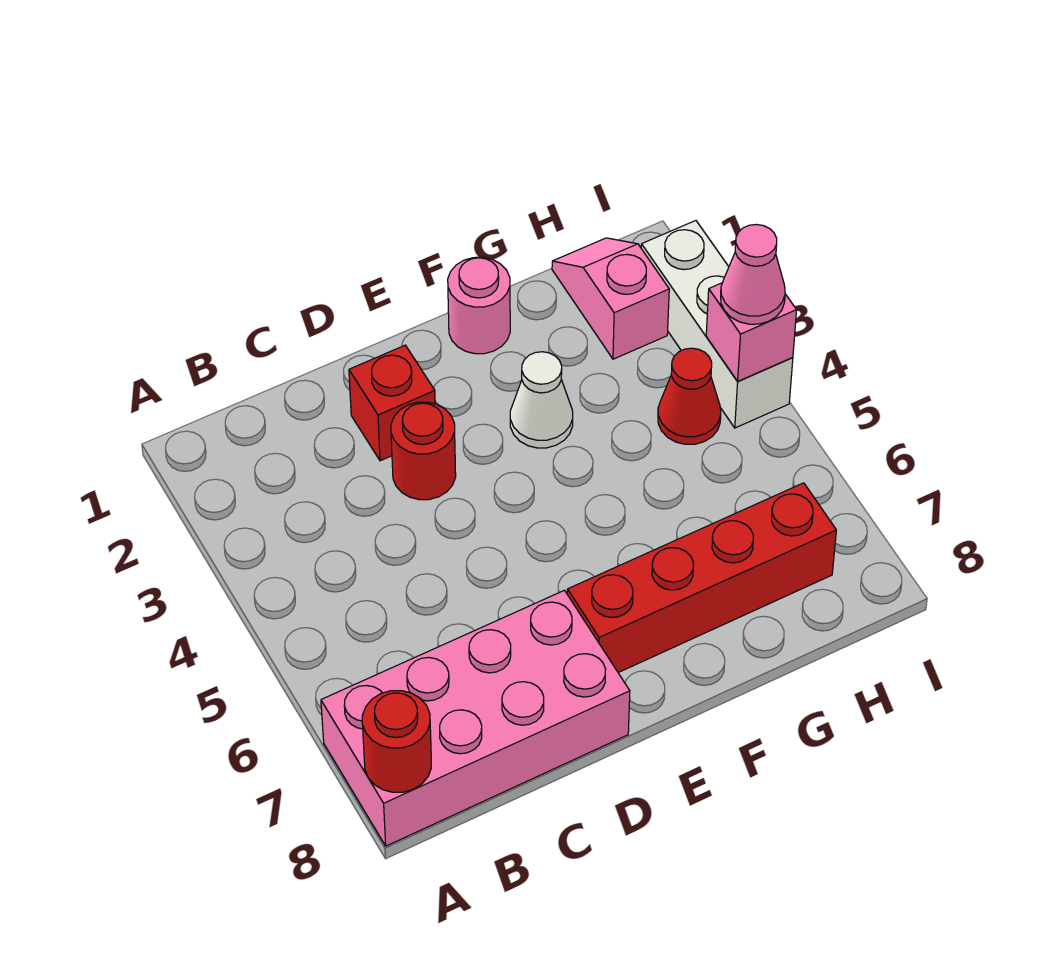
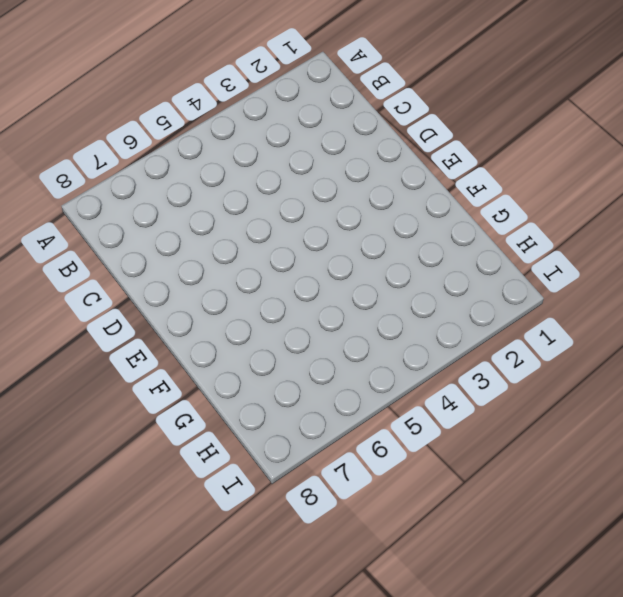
none -> pink brick A7:D8 level 1
none -> red brick D2 level 1
none -> red round brick D3 level 1

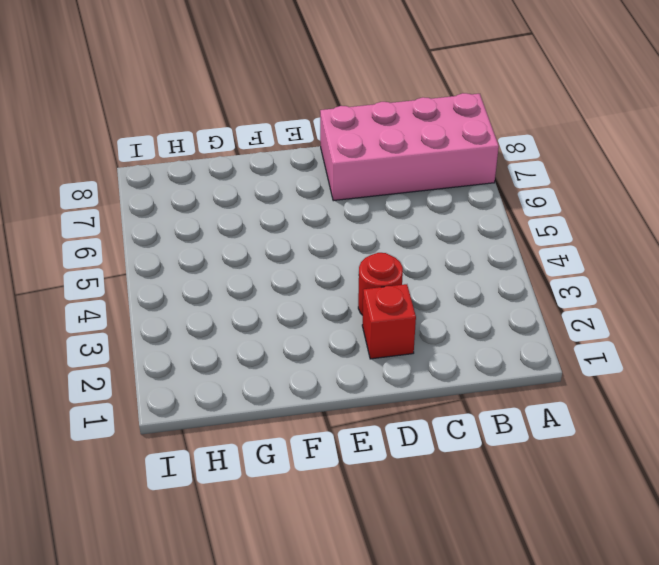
none -> red brick E7:H7 level 1
none -> pink round brick F1 level 1
none -> white cone F3 level 1

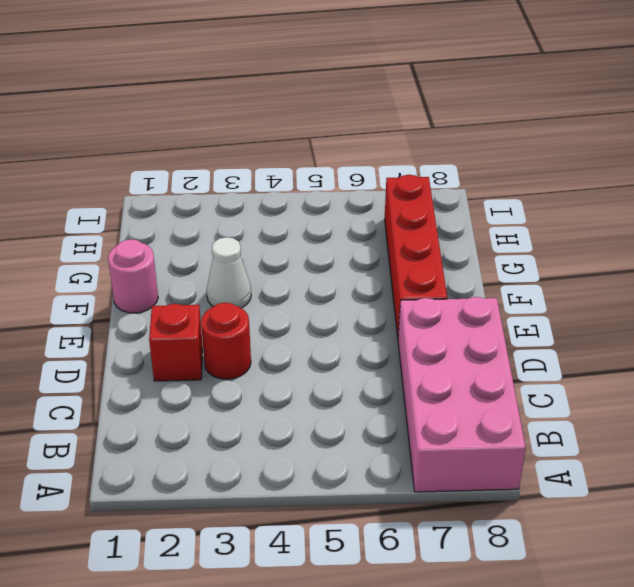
none -> pink slope H1:H2 level 1 top 2
none -> red cone H4 level 1
none -> white brick I2:I4 level 1

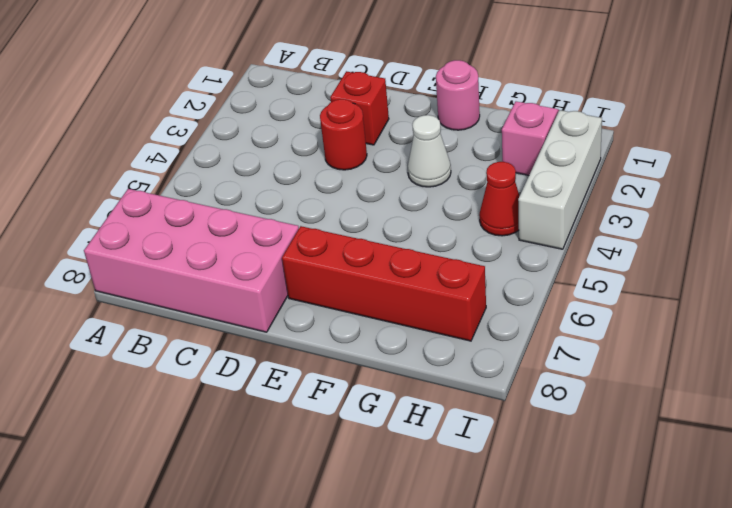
none -> red round brick A8 level 2
none -> pink brick I4 level 2
none -> pink cone I4 level 3

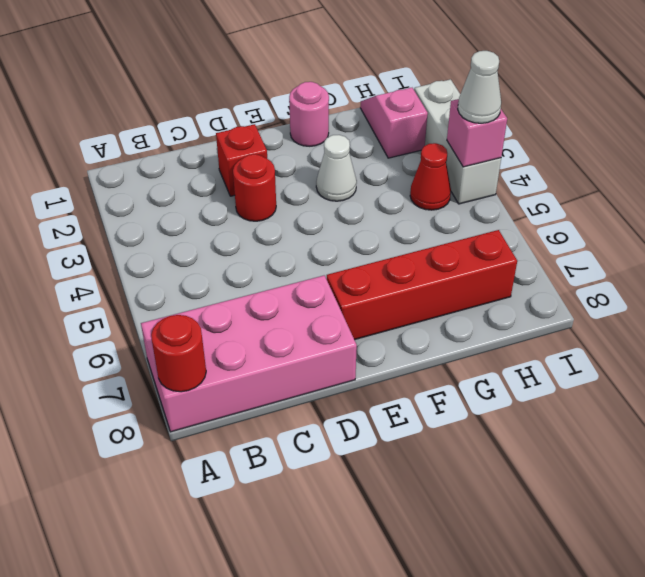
white cone I4 level 3 -> pink cone I4 level 3

